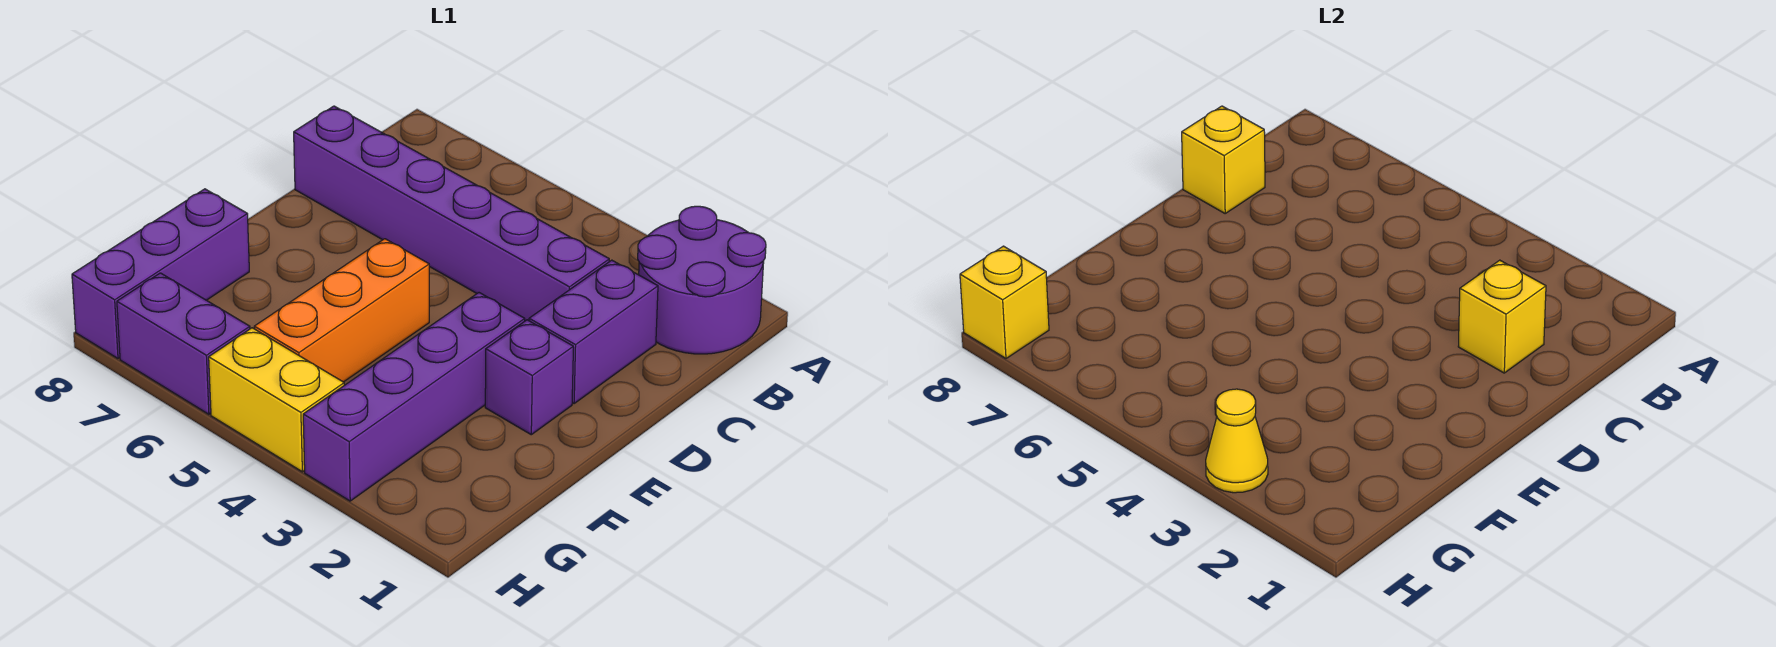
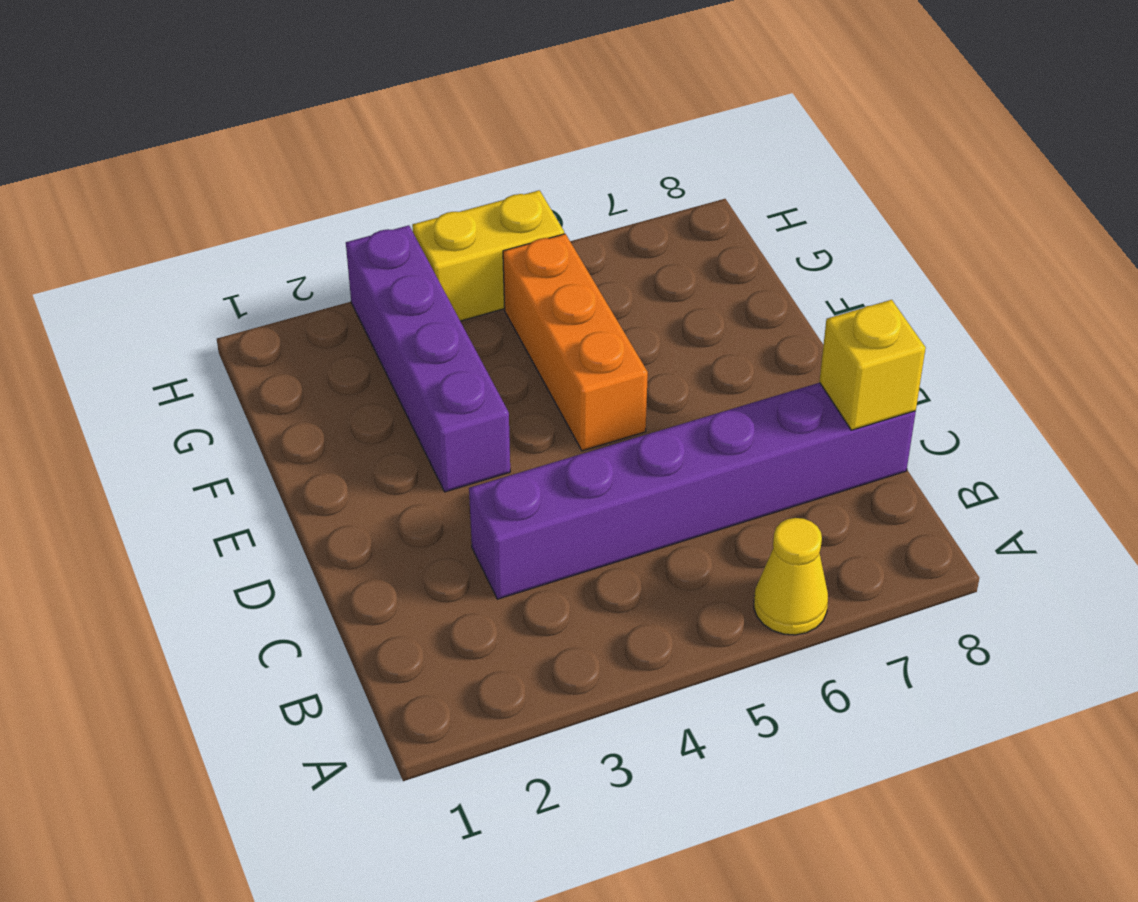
yellow cone A6 level 1 -> yellow cone H3 level 2
none -> purple round brick A1:B2 level 1
none -> purple brick C2:D2 level 1
none -> purple brick E2 level 1

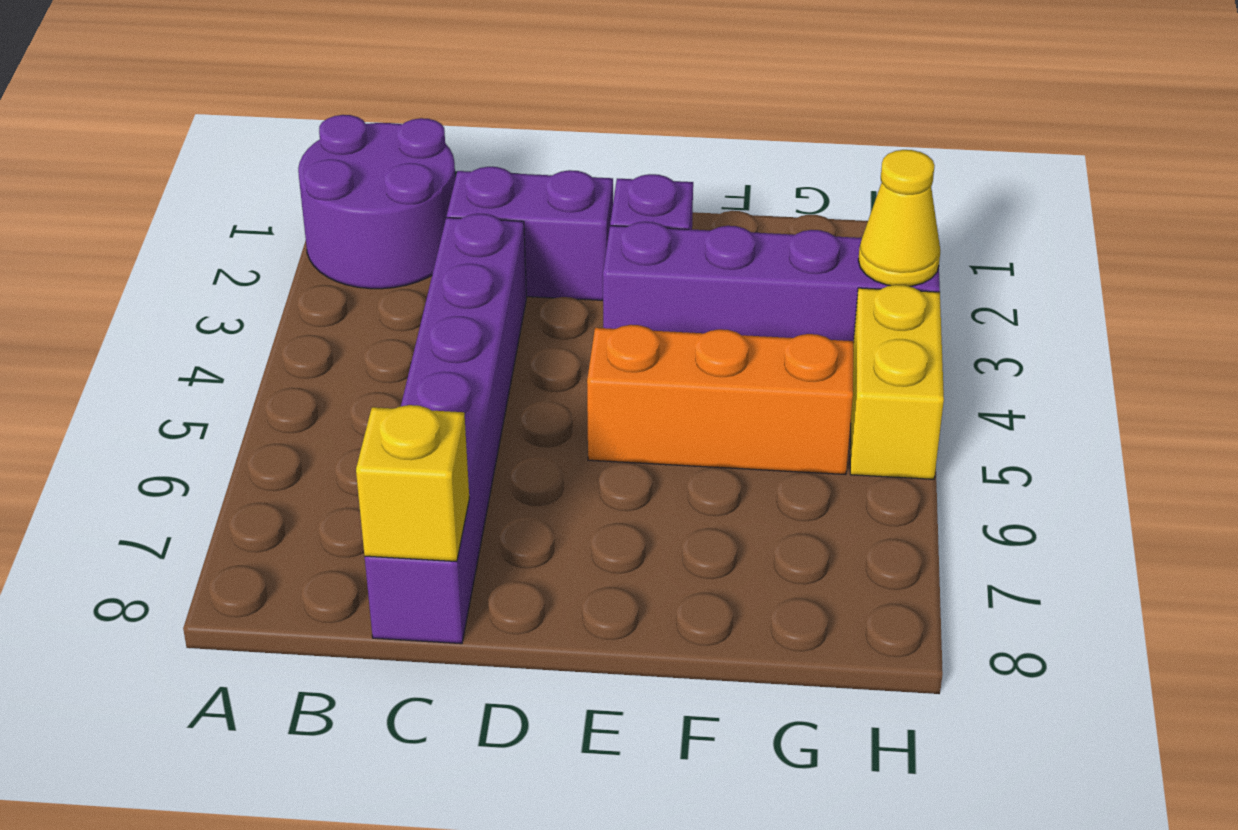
none -> purple brick F8:H8 level 1
none -> purple brick H6:H7 level 1
none -> yellow brick C2 level 2

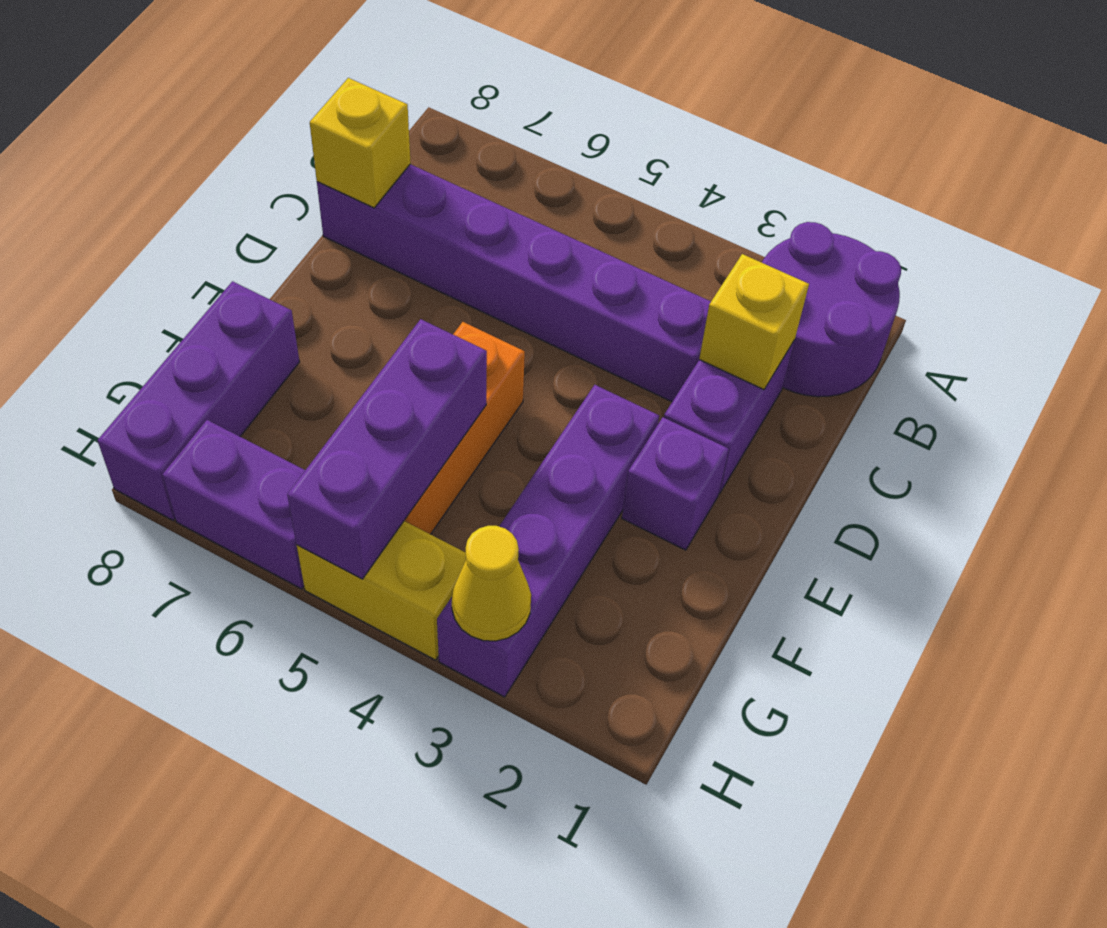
purple brick F5:H5 level 2 -> none
none -> yellow brick H8 level 2

